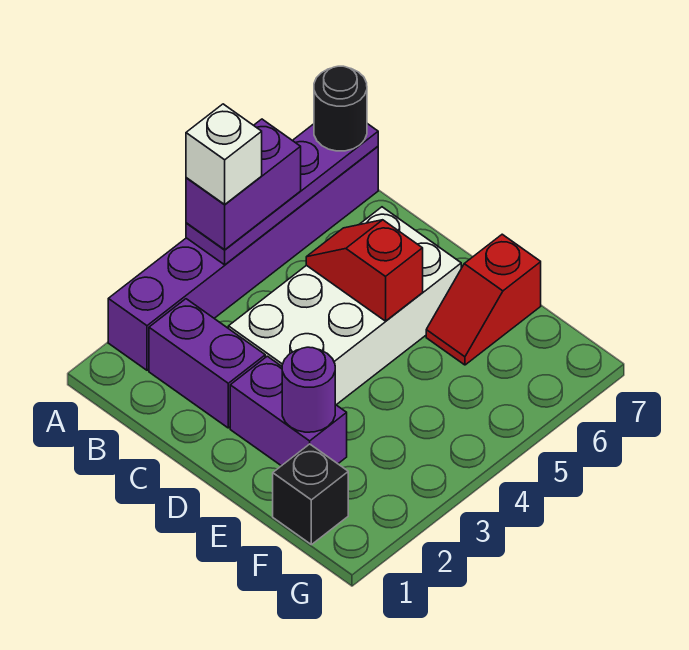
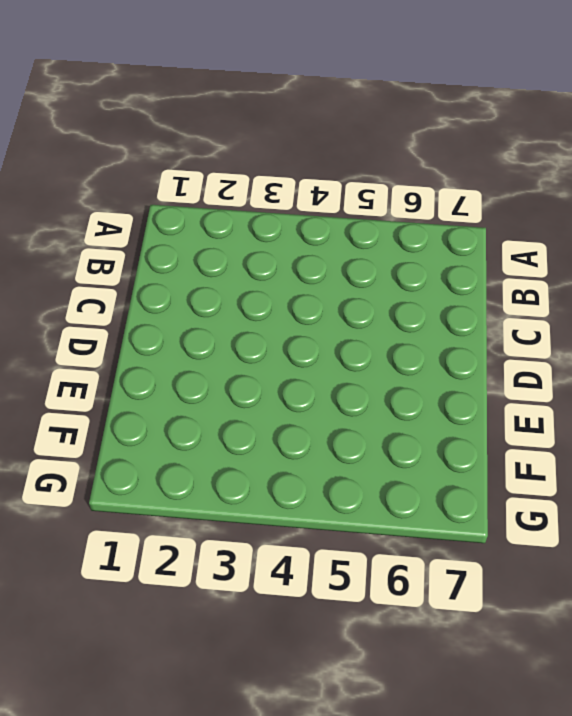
none -> purple brick A2:A7 level 1
none -> purple brick B2:C2 level 1
none -> white brick C3:D6 level 1

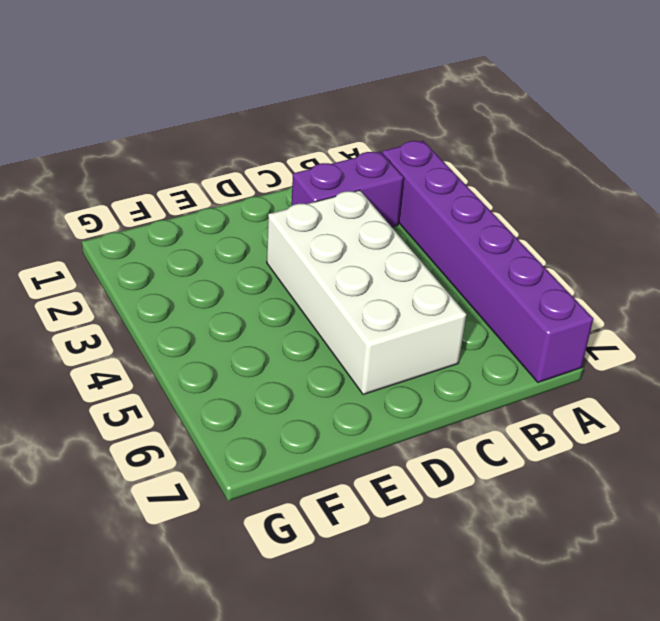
none -> purple brick D2:E2 level 1
none -> red slope E6:E7 level 1 top 7
none -> black brick F1 level 1

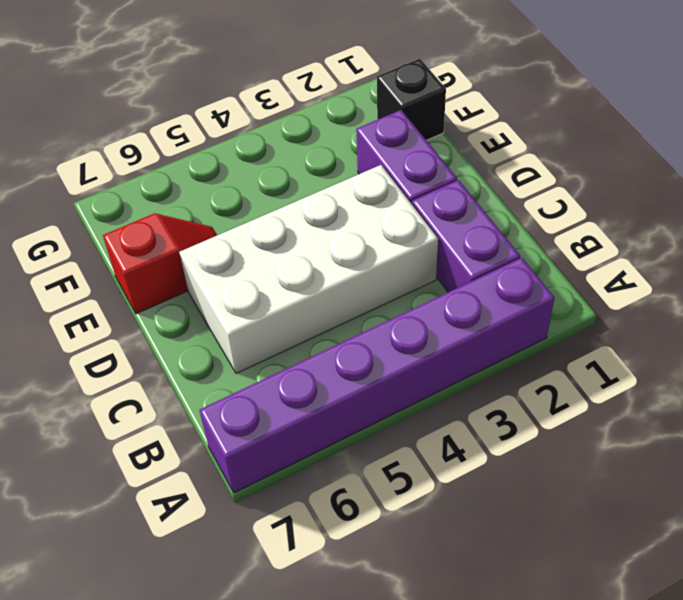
none -> purple plate A4:A7 level 2
none -> red slope C5:D5 level 2 top D
none -> purple round brick E2 level 2

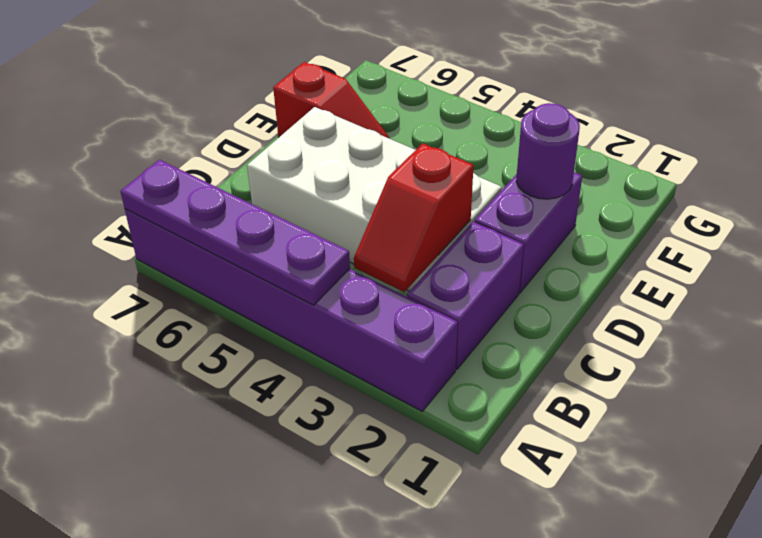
red slope B3:C3 level 2 top C -> red slope C5:D5 level 2 top D
none -> black brick F1 level 1
none -> purple brick A4:A5 level 3
none -> black round brick A7 level 3

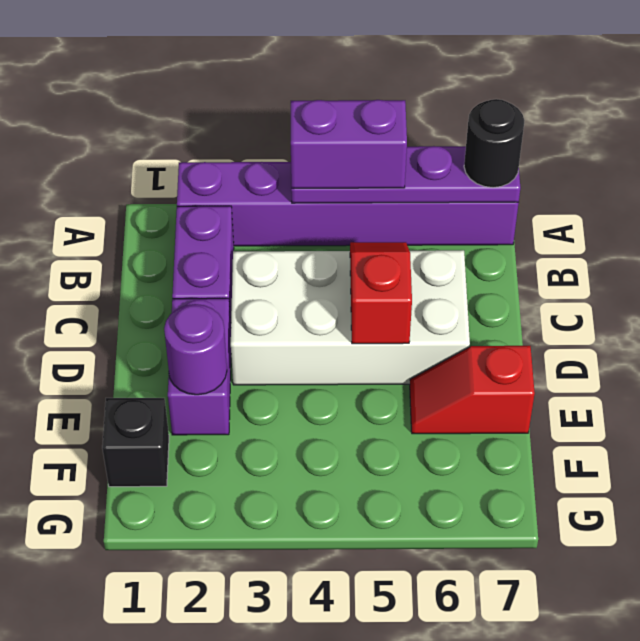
none -> white brick A4 level 4

